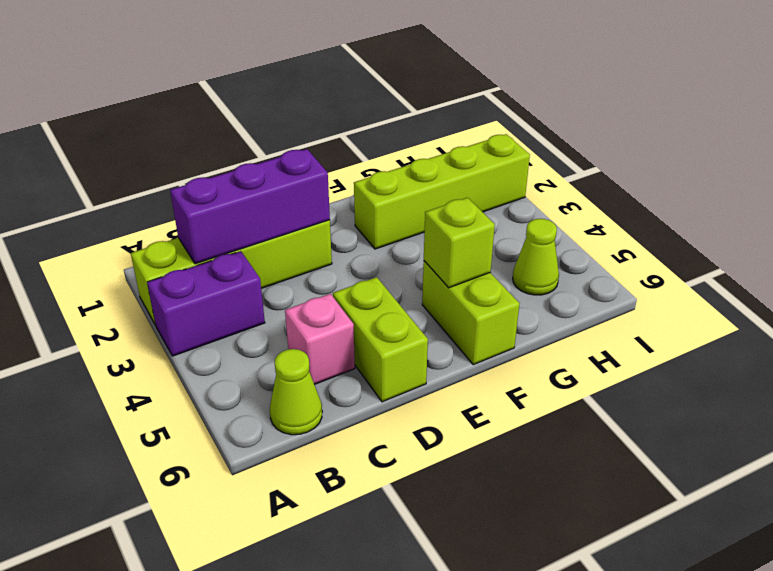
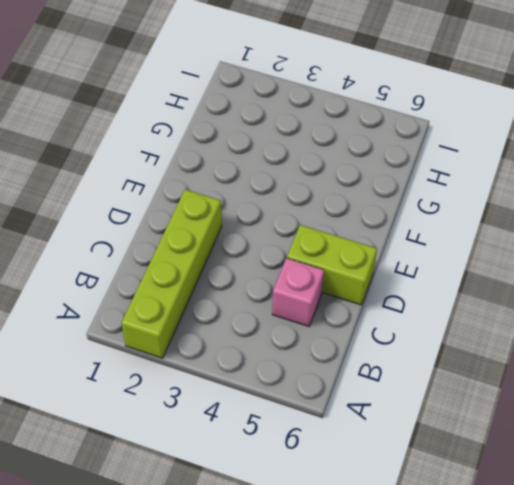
none -> purple brick A3:B3 level 1
none -> lime cone B6 level 1

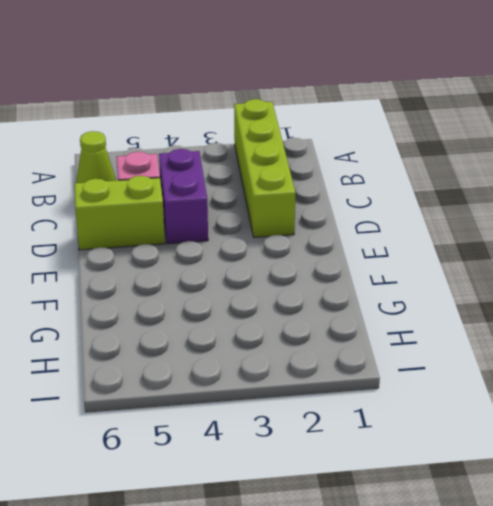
purple brick C4:D4 level 1 -> purple brick A3:B3 level 1
none -> lime brick F2:I2 level 1
none -> lime brick F5:F6 level 1

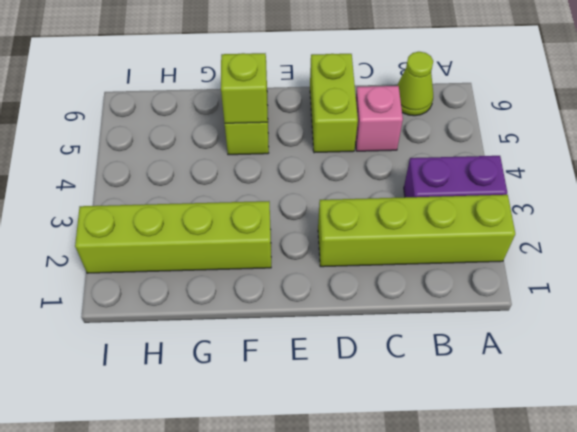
none -> lime cone H5 level 1
none -> purple brick B2:D2 level 2

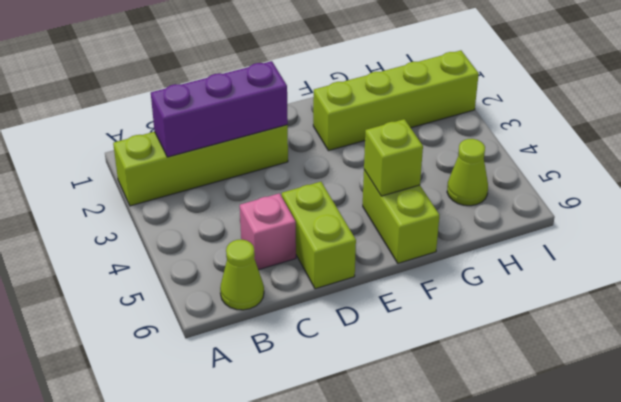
none -> purple brick A3:B3 level 1

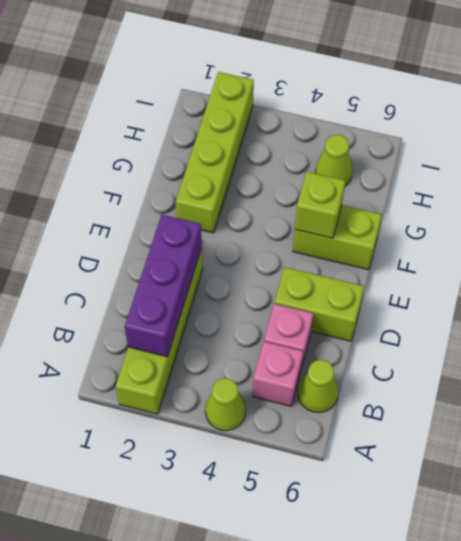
lime cone A4 level 1 -> none
pink brick B5 level 1 -> none
none -> purple brick A3:B3 level 1

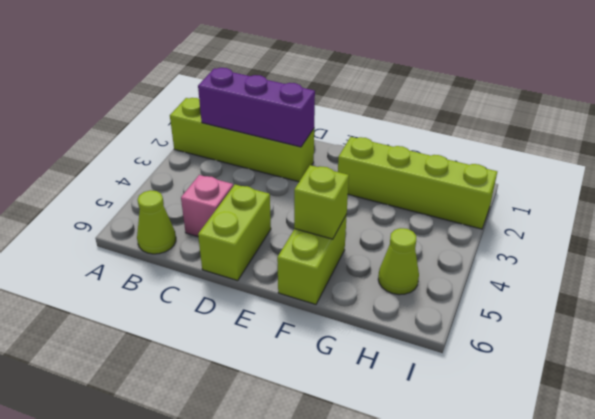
none -> purple brick A3:B3 level 1

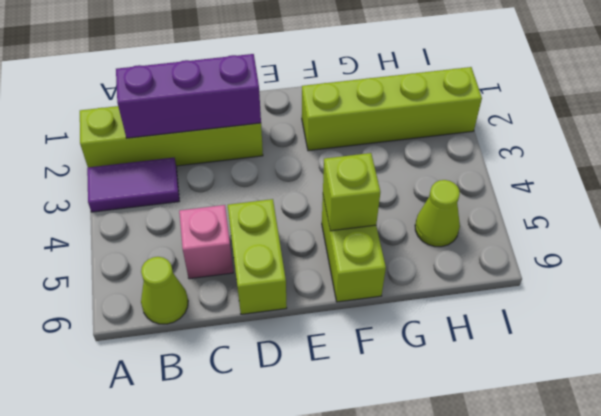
purple tile A3:B3 level 1 -> purple brick A3:B3 level 1

